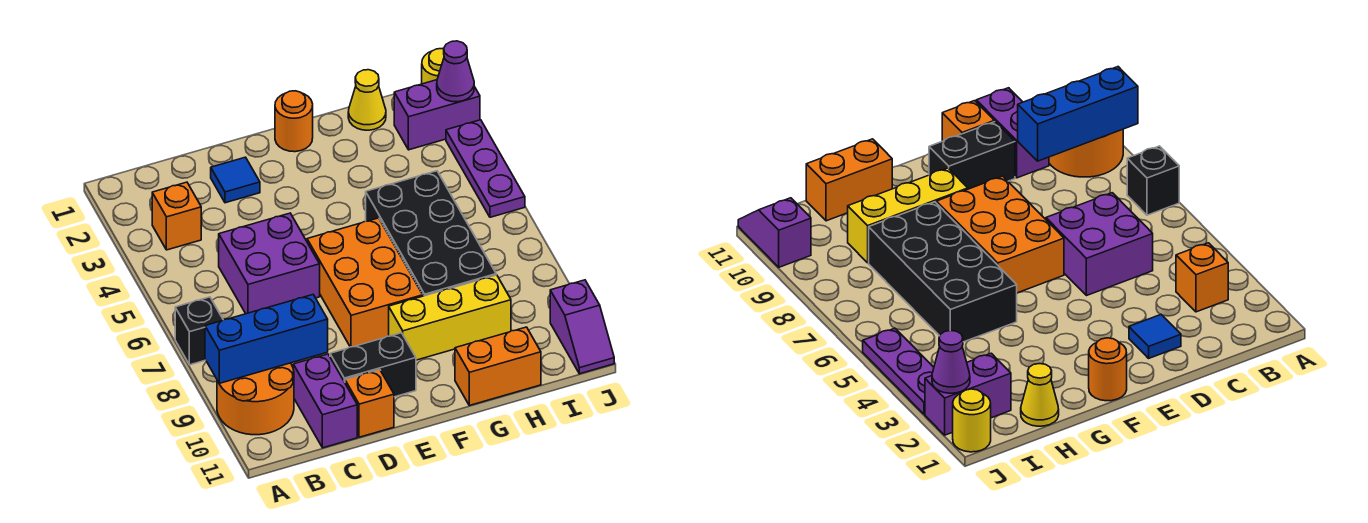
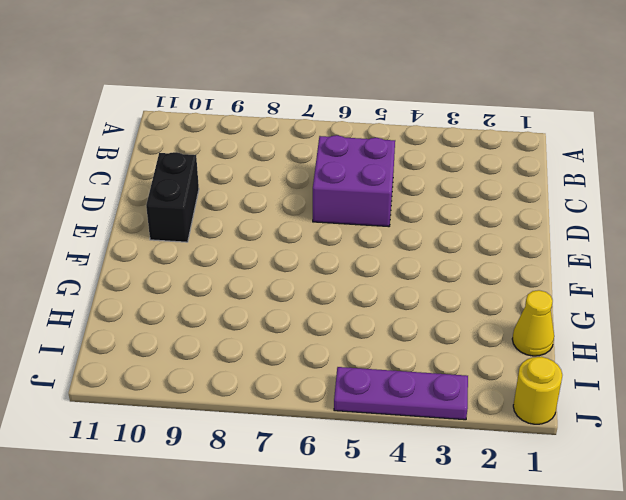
none -> black brick A7 level 1
none -> orange round brick A9:B10 level 1
none -> orange brick B3 level 1

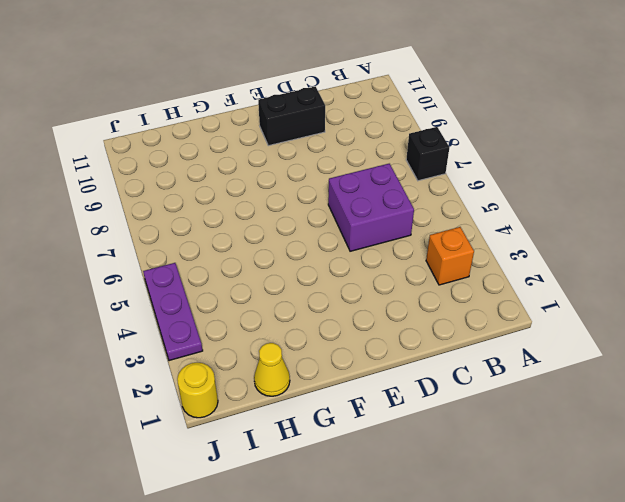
none -> orange round brick A9:B10 level 1
none -> purple brick C10:C11 level 1
none -> blue tile D2 level 1

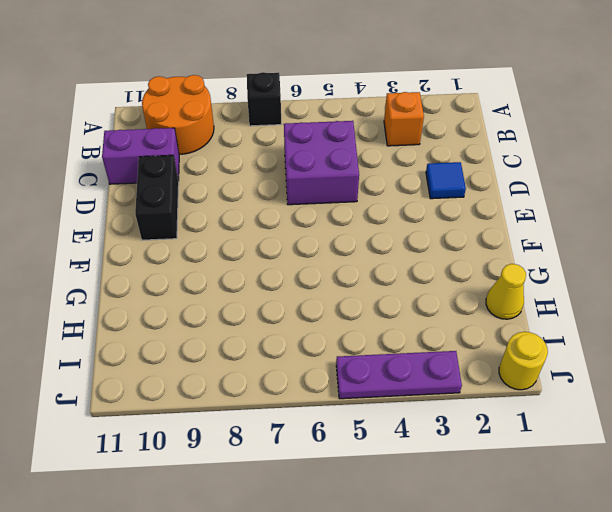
none -> orange brick D11 level 1
none -> orange brick E6:F8 level 1
none -> orange round brick F1 level 1

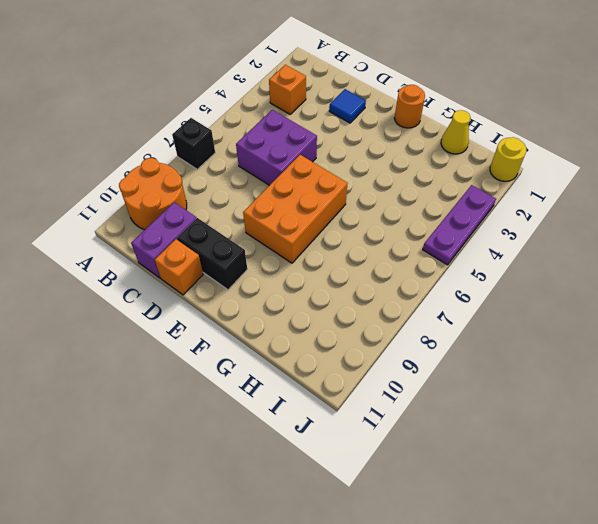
none -> yellow brick F9:H9 level 1
none -> black brick G5:H8 level 1
none -> orange brick G11:H11 level 1

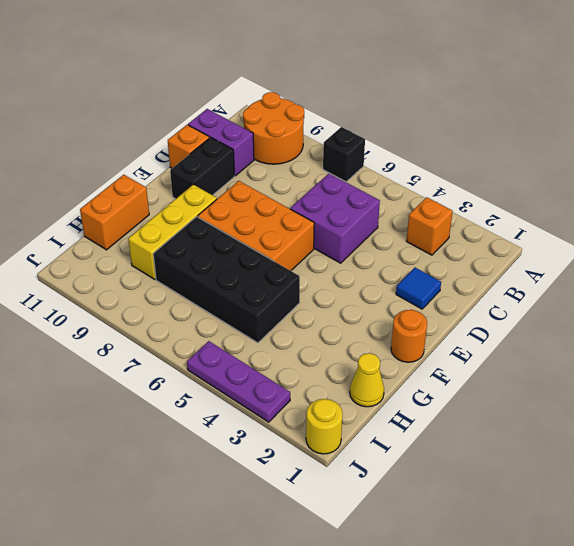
none -> purple brick I2:J2 level 1
none -> purple slope J10:J11 level 1 top 10
none -> blue brick A9:C9 level 2

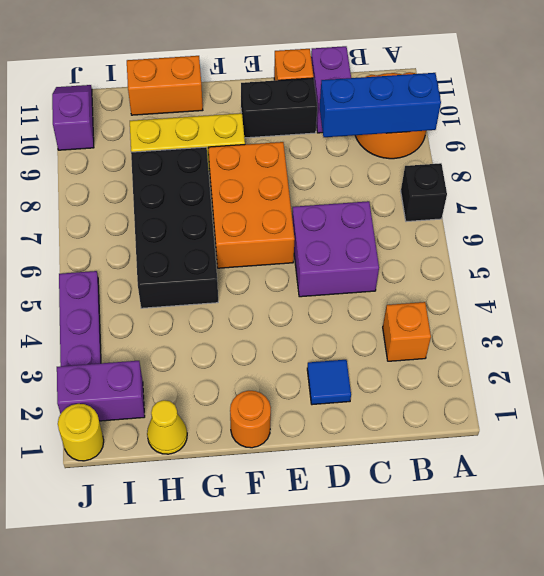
none -> purple cone J2 level 2

